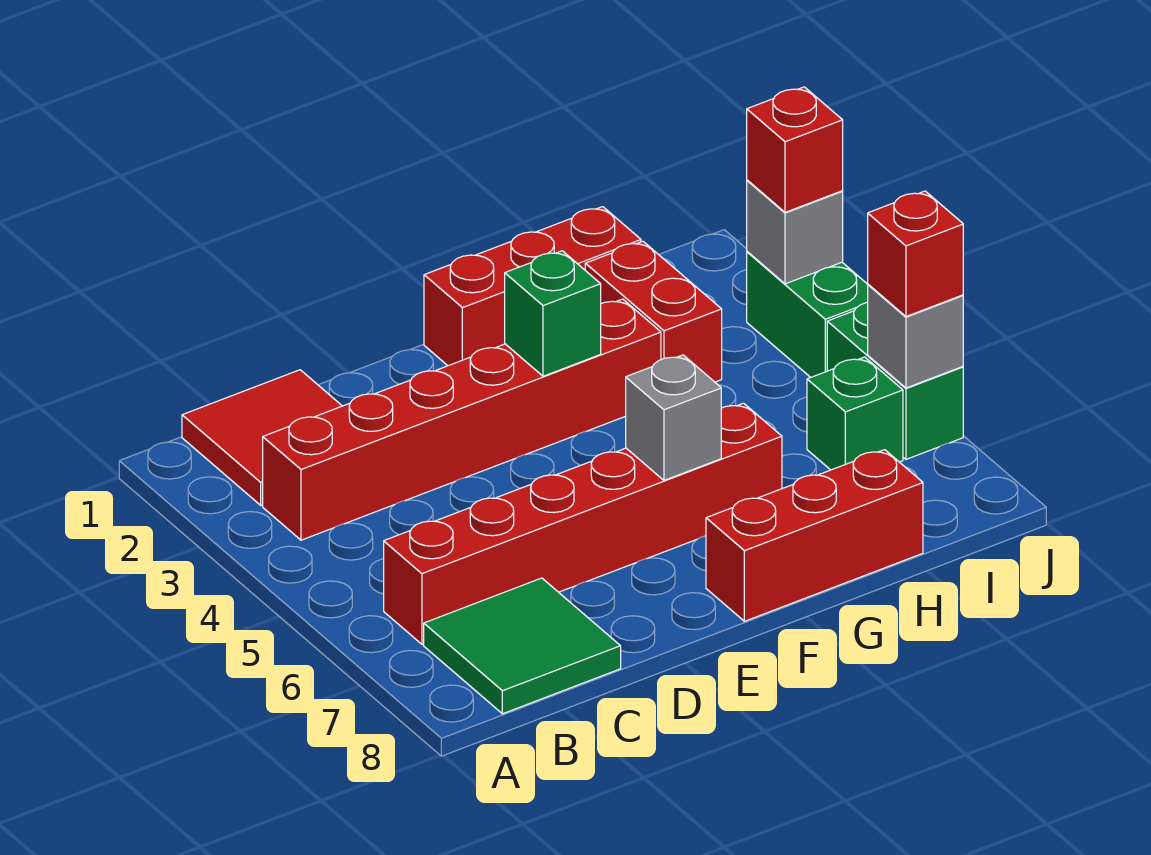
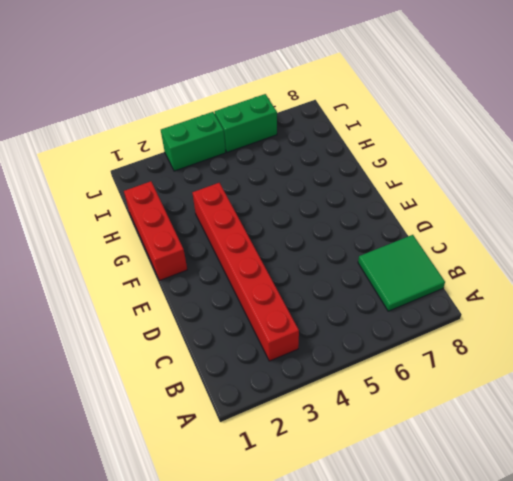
none -> red tile B1:C2 level 1
none -> red brick B6:G6 level 1
none -> red brick F8:H8 level 1

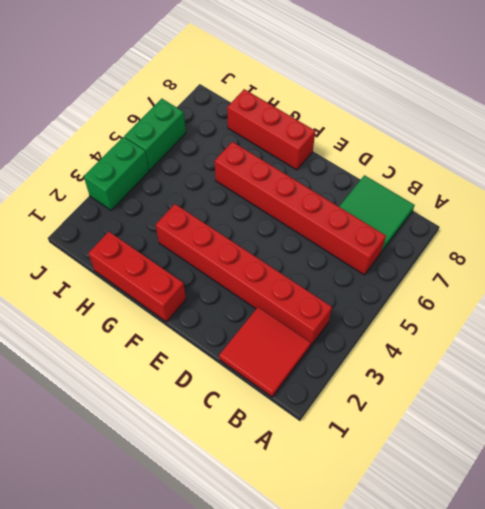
none -> red brick H2:H3 level 1
none -> green brick I6 level 1
none -> green brick F3 level 2

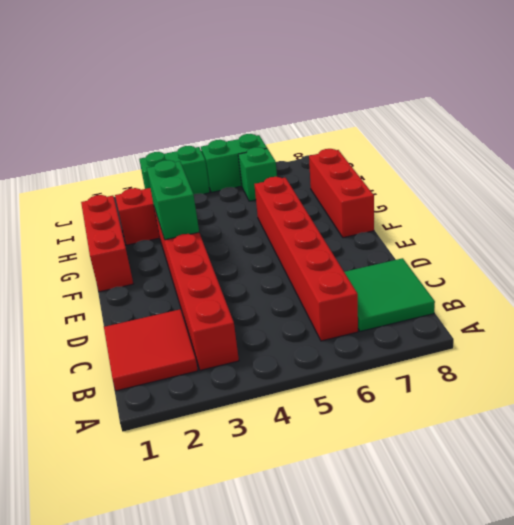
green brick F3:G3 level 2 -> green brick F3 level 2
none -> grey brick F6 level 2
none -> grey brick J3 level 2
none -> grey brick J6 level 2

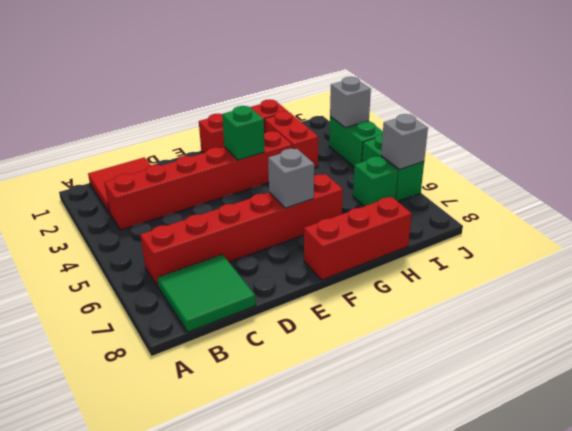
none -> red brick J3 level 3
none -> red brick J6 level 3

